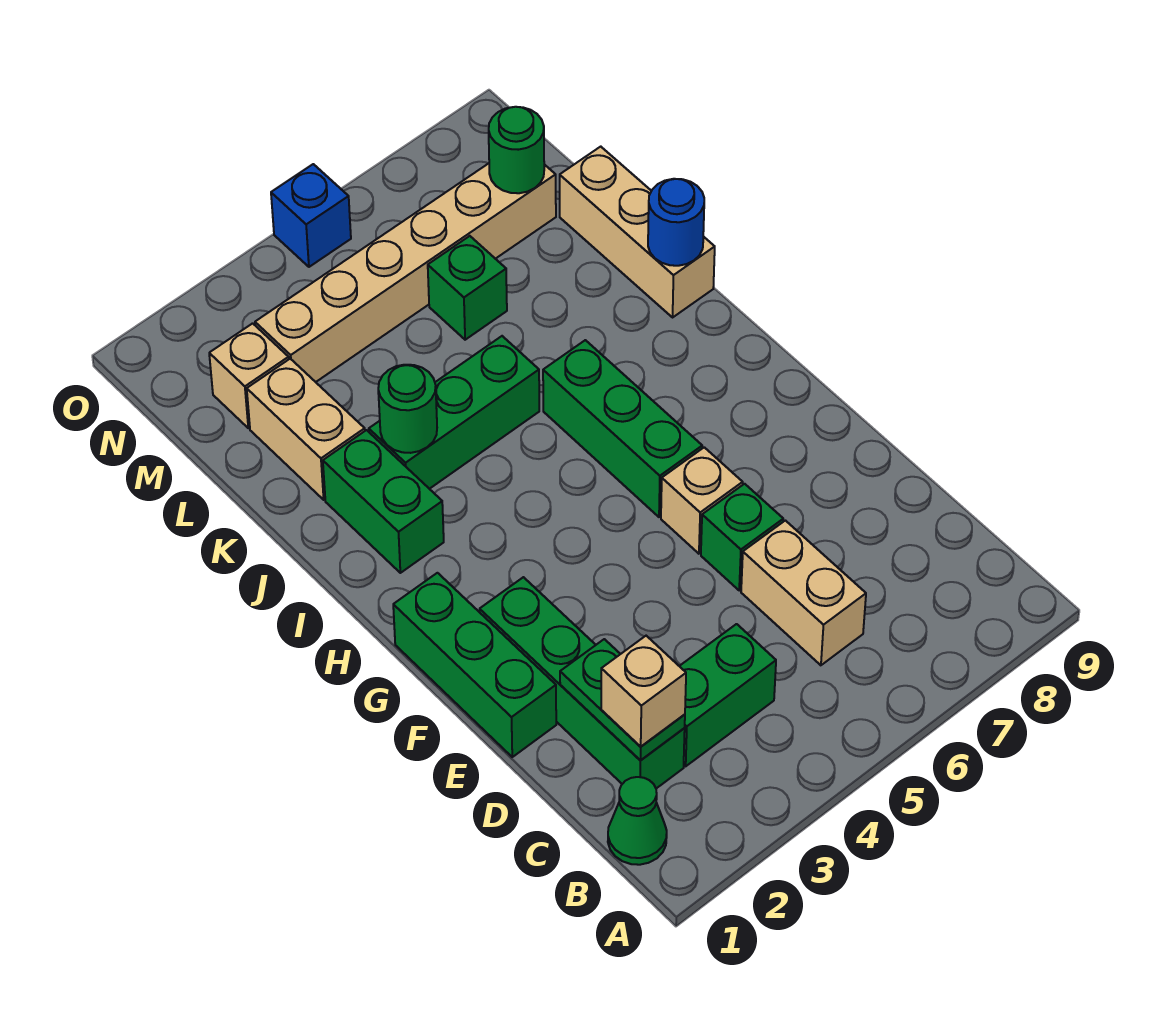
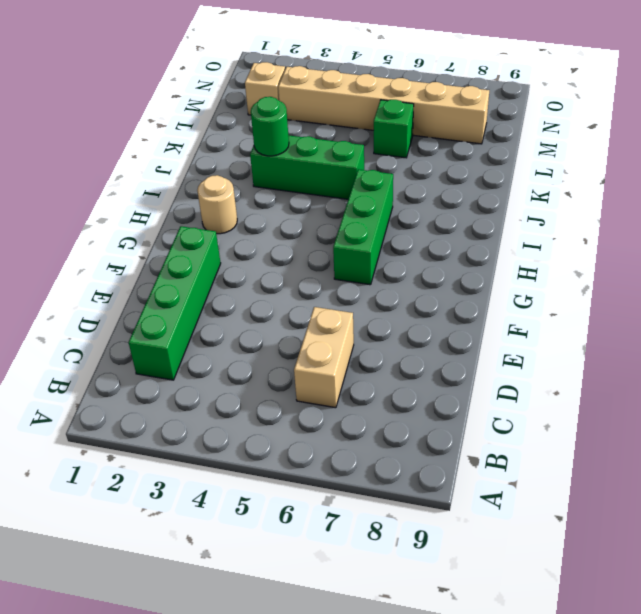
tan round brick H2 level 1 -> none
none -> green cone B1 level 1
none -> green brick C3:C4 level 1
none -> green brick E1:G1 level 1

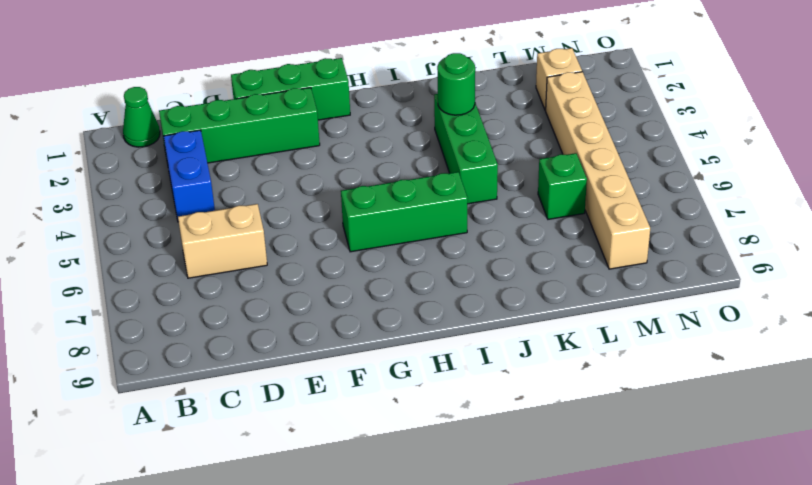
blue brick C3:C4 level 1 -> green brick C3:C4 level 1
none -> green brick E6 level 1
none -> tan brick F6 level 1
none -> green brick I2:J2 level 1

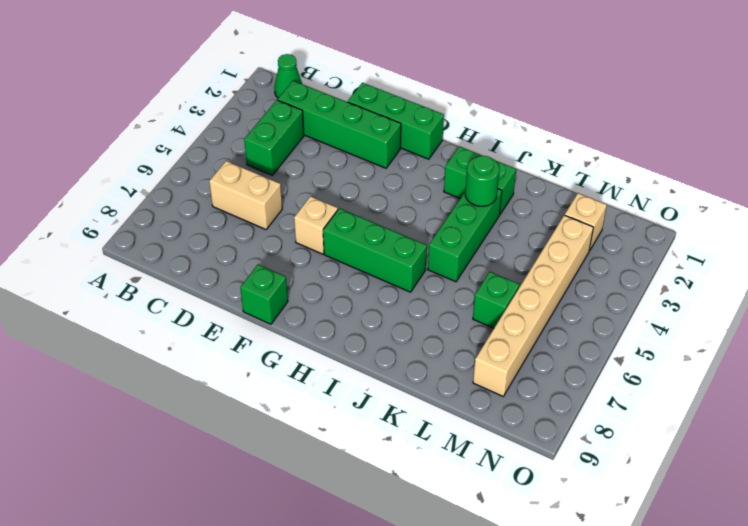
green brick F9 level 1 -> green brick E6 level 1
none -> tan brick J9:L9 level 1
none -> tan brick K2:L2 level 1
none -> blue brick O5 level 1

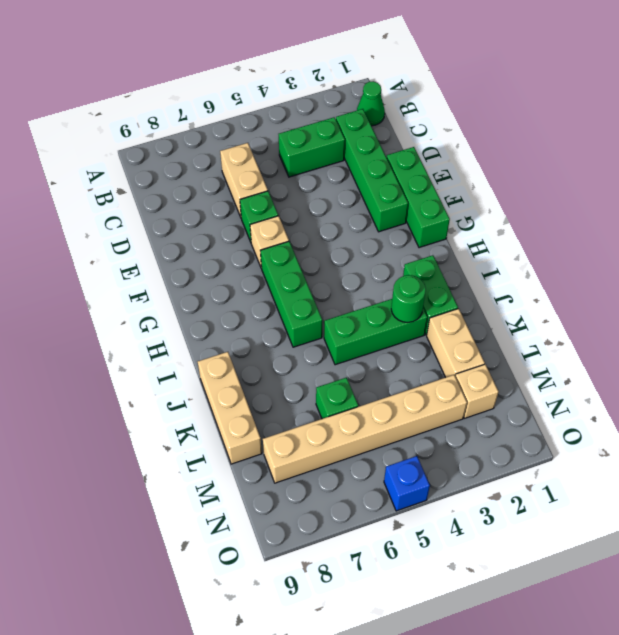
none -> green plate C2:D2 level 2
none -> blue round brick J9 level 2
none -> green round brick M8 level 2

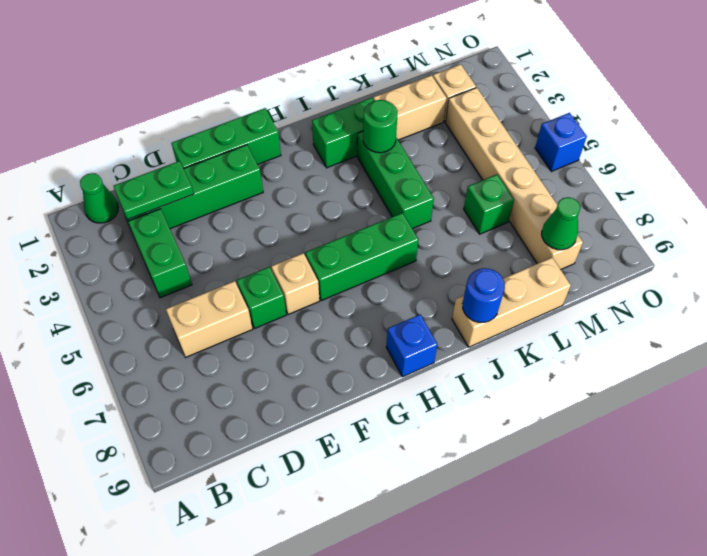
blue brick H9 level 1 -> none
green cone M8 level 2 -> green round brick M8 level 2
none -> tan brick C2 level 3

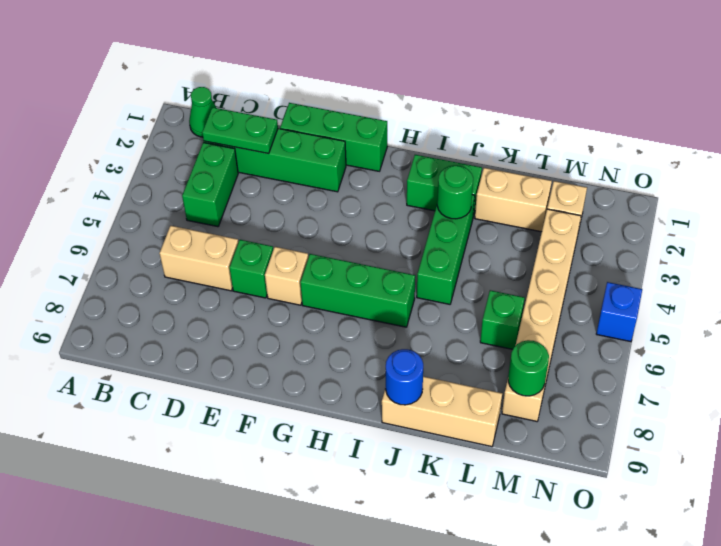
none -> tan brick C2 level 3

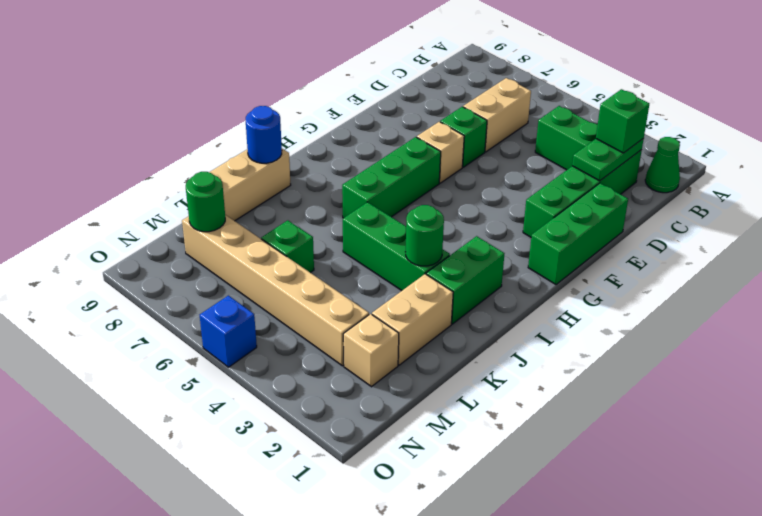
green brick C2 level 3 -> tan brick C2 level 3

